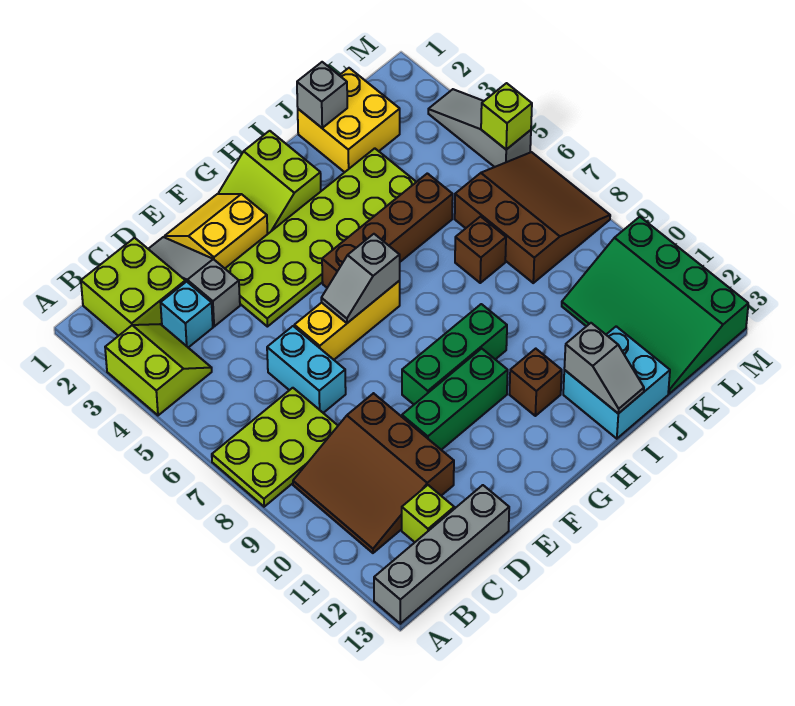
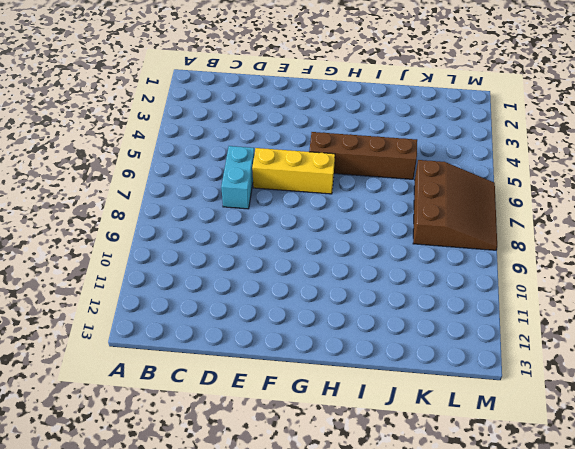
none -> lime slope A3:B4 level 1 top A
none -> lime plate A7:C8 level 1
none -> grey brick A13:D13 level 1

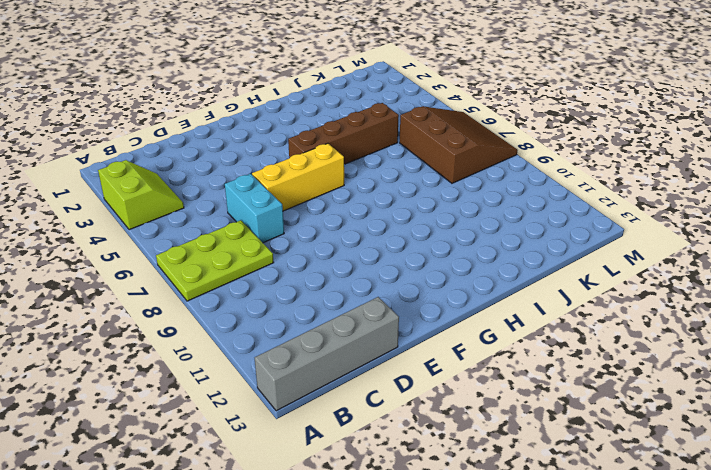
none -> lime brick B1:C2 level 1
none -> brown slope B9:D11 level 1 top D
none -> cyan brick C3 level 1

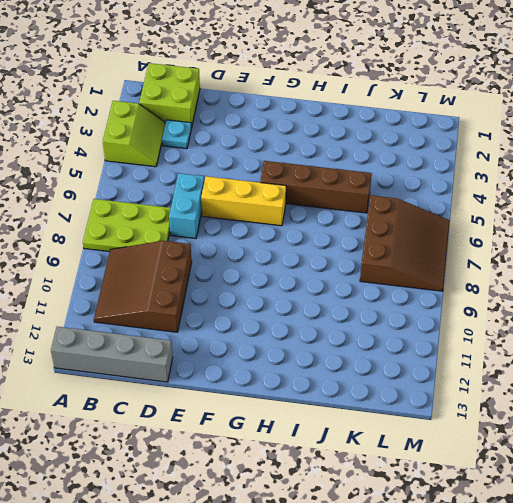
cyan plate C3 level 1 -> cyan brick C3 level 1
none -> lime brick C12 level 1
none -> grey slope D1:D3 level 1 top 3
none -> yellow slope E1:F2 level 1 top 2

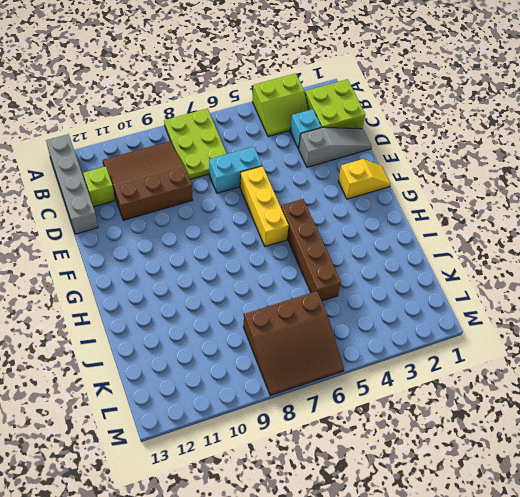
yellow slope F1:F2 level 1 top 2 -> yellow slope E1:F2 level 1 top 2
none -> lime plate E3:J4 level 1
none -> green brick E10:G10 level 1
none -> green brick F9:H9 level 1

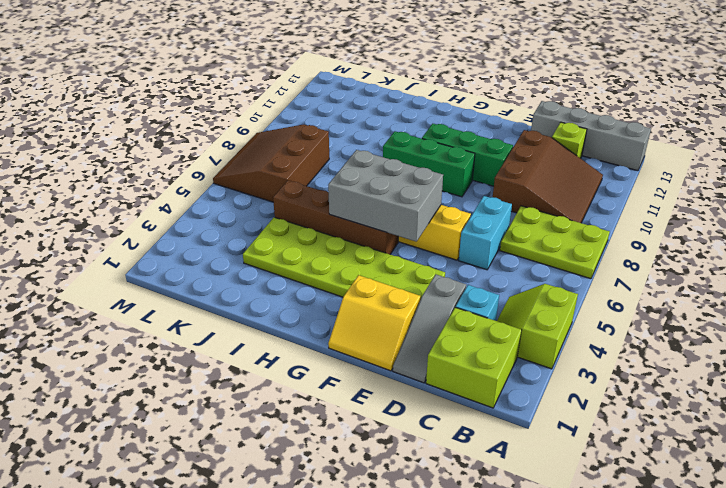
grey brick F5:H6 level 2 -> grey slope F6:G6 level 2 top G
none -> lime slope G1:H2 level 1 top H
none -> brown brick H11 level 1
none -> cyan brick I12:J13 level 1

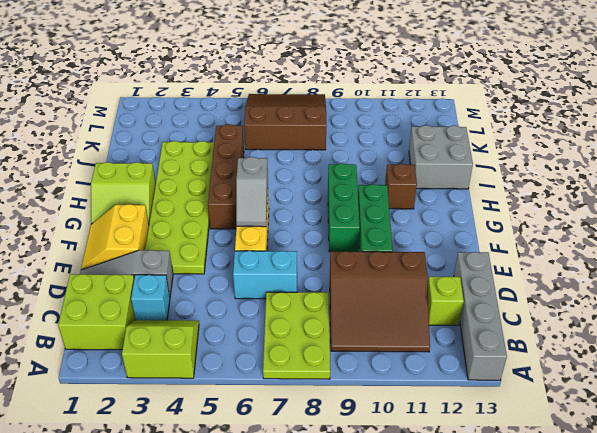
grey brick I12:J13 level 1 -> cyan brick I12:J13 level 1
none -> yellow brick J1:K2 level 1
none -> brown brick J7 level 1
none -> green slope K10:M13 level 1 top M

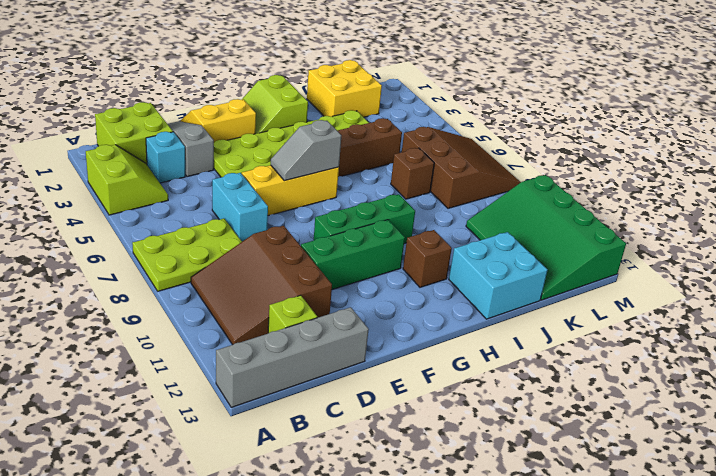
none -> grey slope M3:M5 level 1 top 5
none -> grey slope I12:I13 level 2 top 12
none -> grey brick J1 level 2

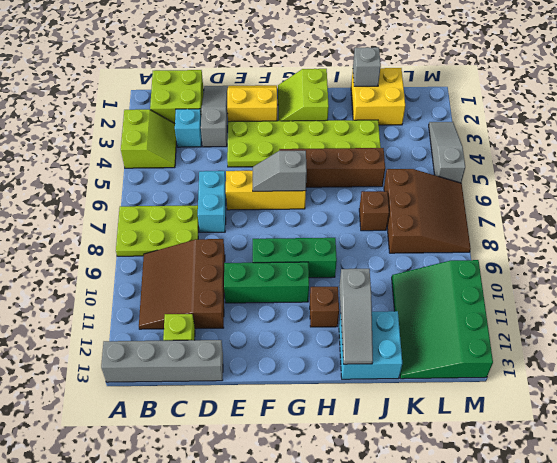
grey slope I11:I13 level 2 top 11 -> grey slope I12:I13 level 2 top 12
none -> lime brick M5 level 2

